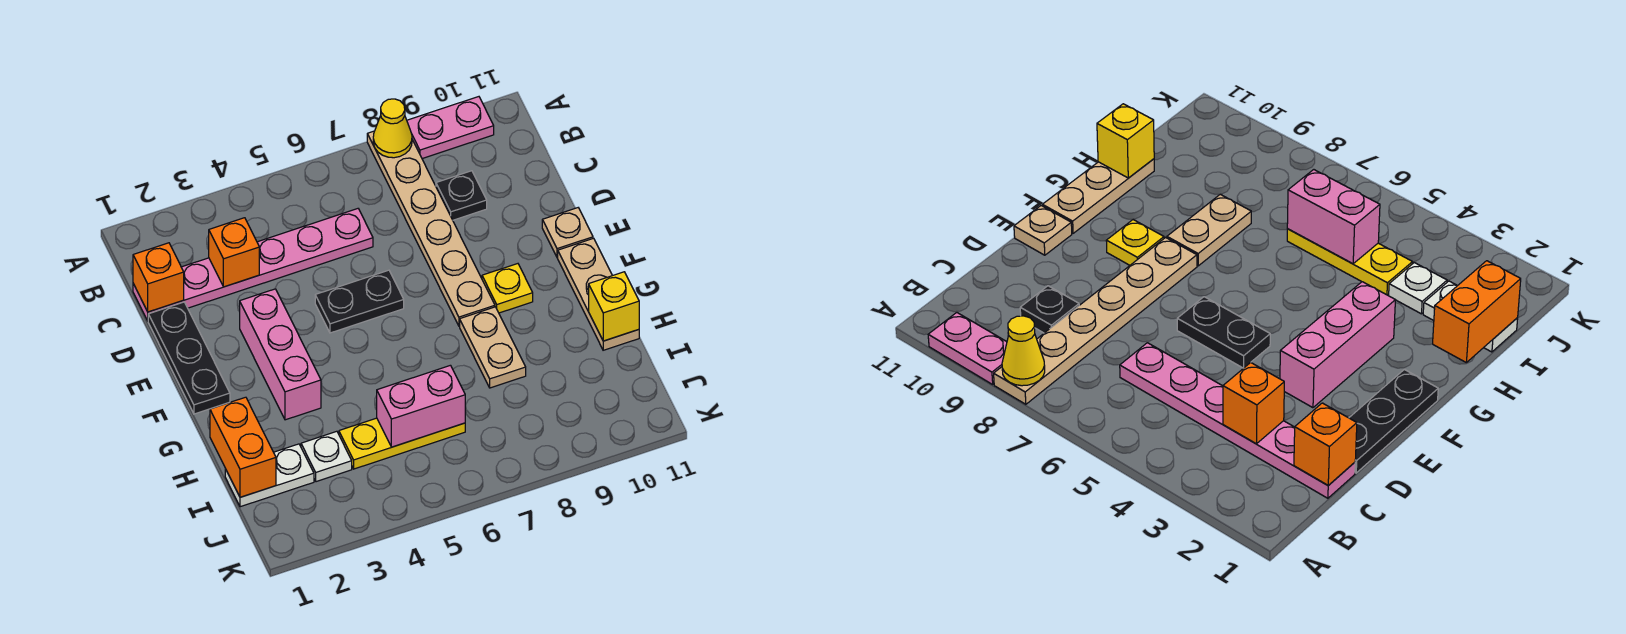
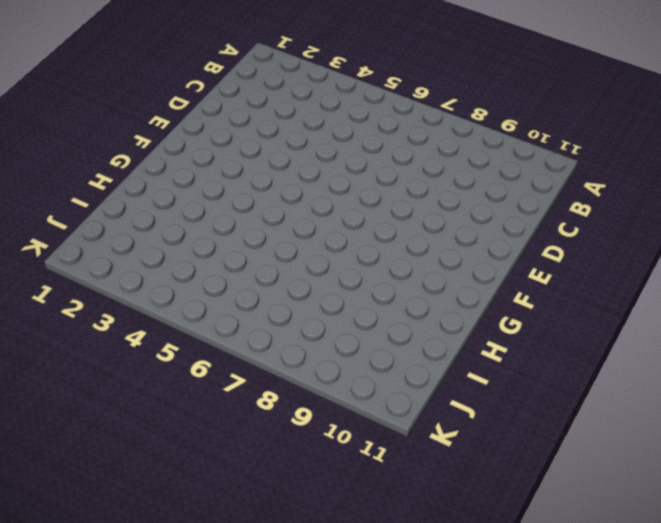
none -> tan plate A8:F8 level 1
none -> pink plate A9:A10 level 1
none -> pink plate C1:C6 level 1

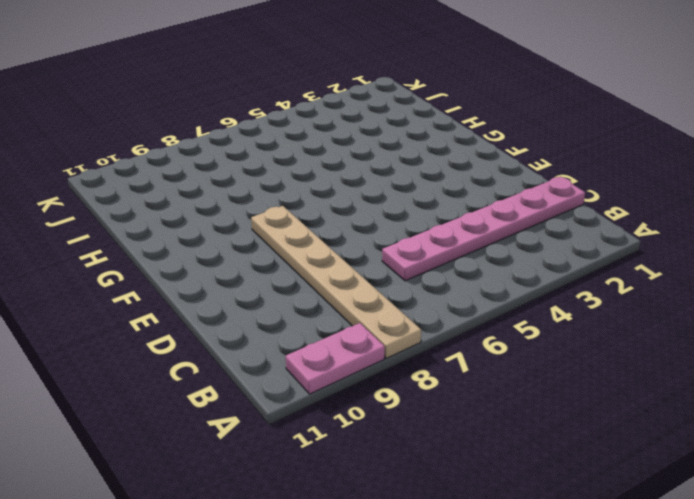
none -> black plate C9 level 1
none -> black plate D1:F1 level 1
none -> pink brick E3:G3 level 1

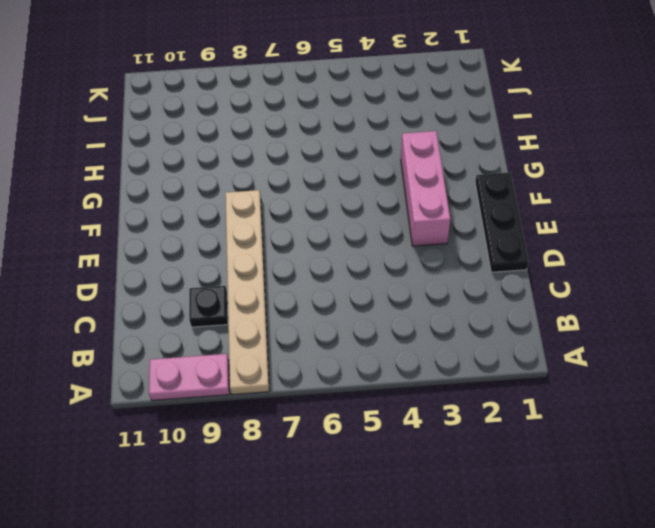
none -> pink plate C1:C6 level 1
none -> black plate E5:E6 level 1
none -> tan plate E11 level 1

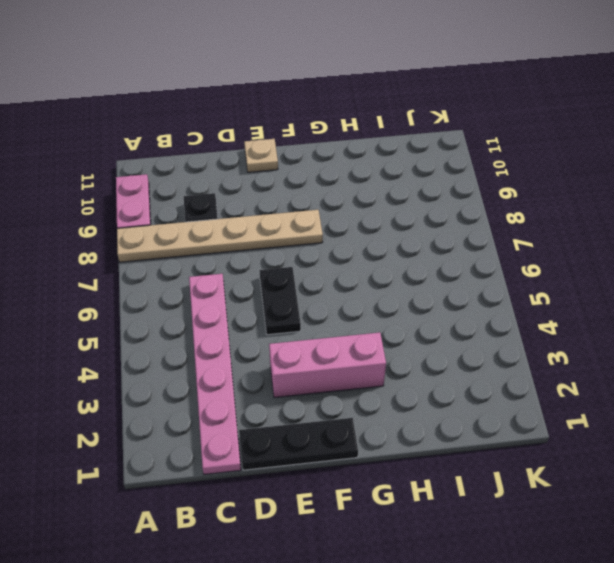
none -> yellow plate F9 level 1
none -> tan plate F11:H11 level 1
none -> tan plate G8:H8 level 1

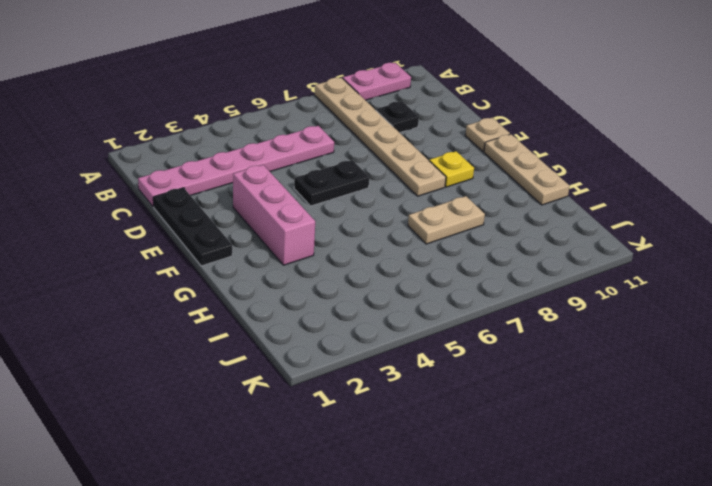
tan plate H7:H8 level 1 -> tan plate G8:H8 level 1
none -> white plate I1:I2 level 1
none -> white plate I3 level 1
none -> yellow plate I4:I6 level 1

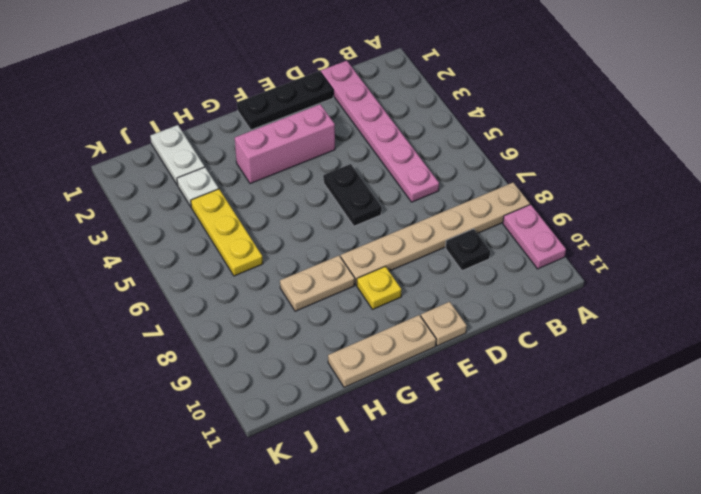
none -> yellow cone A8 level 2
none -> orange brick C1 level 2
none -> orange brick C3 level 2

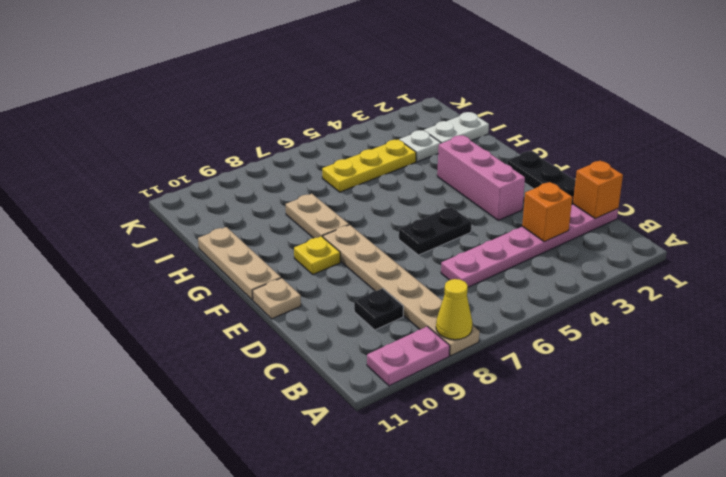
none -> orange brick H1:I1 level 2
none -> yellow brick H11 level 2
none -> pink brick I5:I6 level 2

